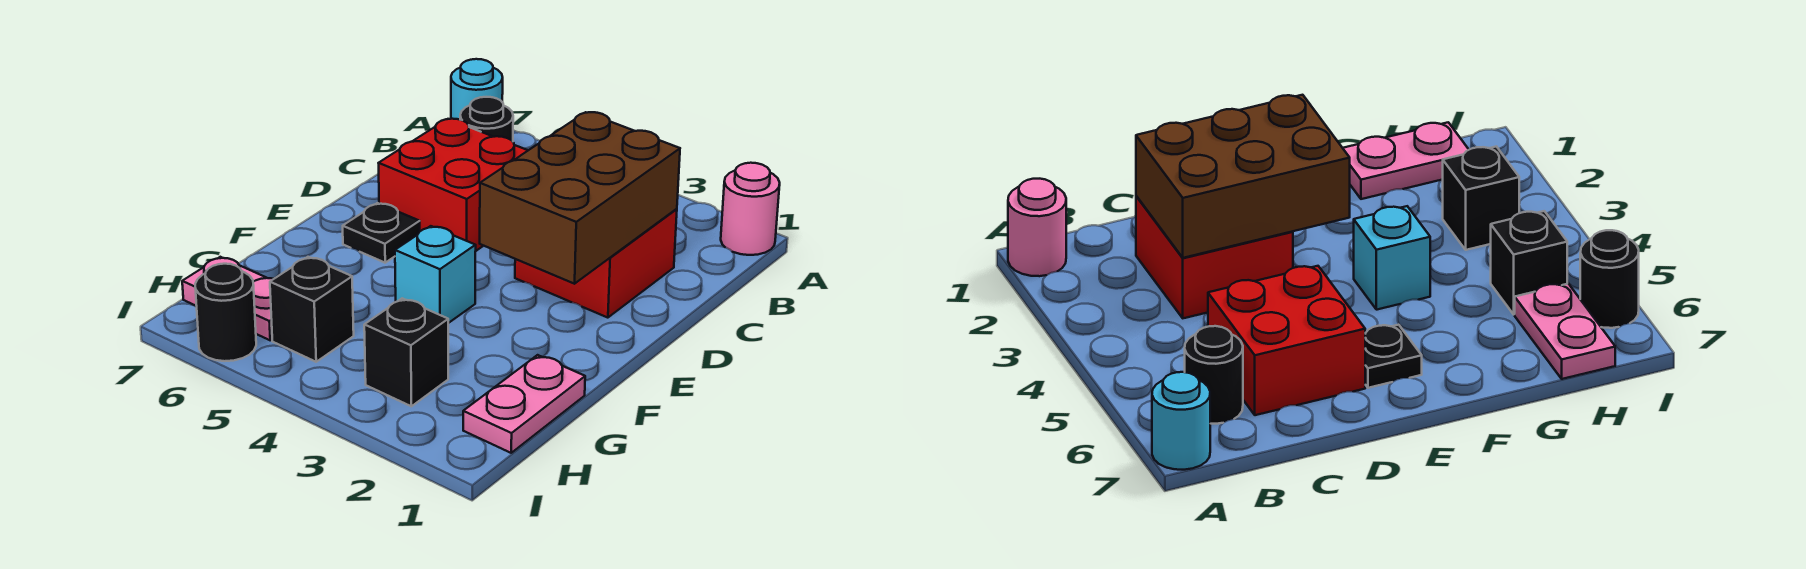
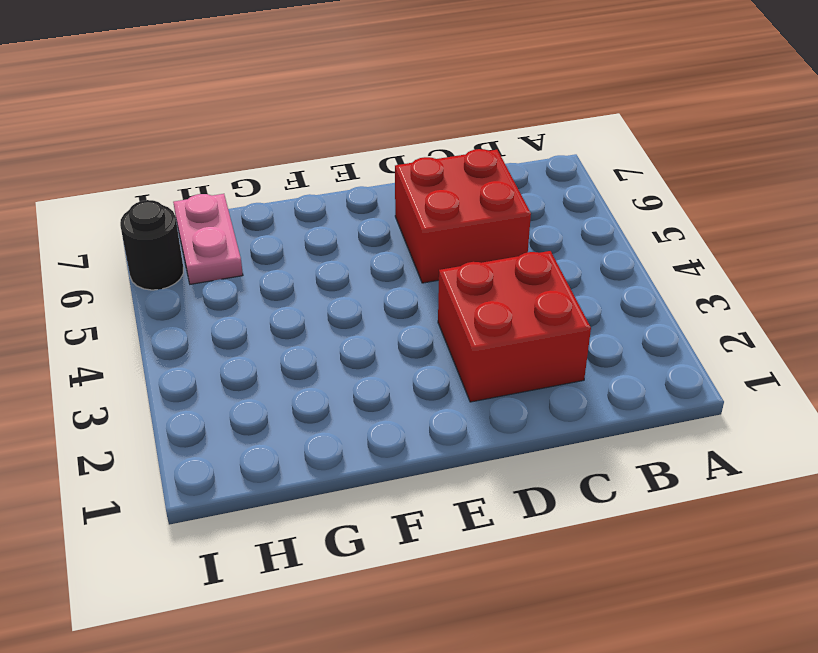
none -> pink round brick A1 level 1
none -> cyan round brick A7 level 1
none -> black round brick B6 level 1

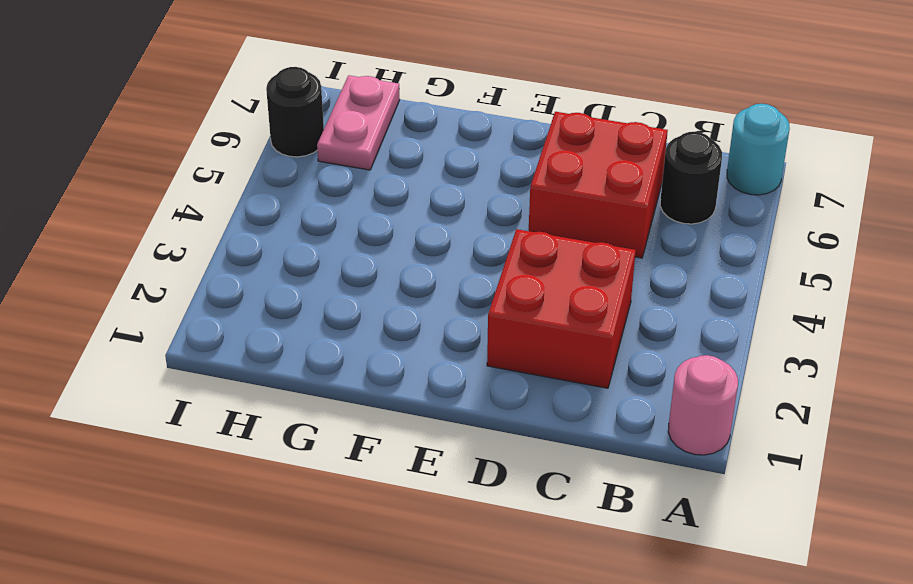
none -> black plate E6 level 1
none -> cyan brick F4 level 1
none -> pink plate G1:H1 level 1

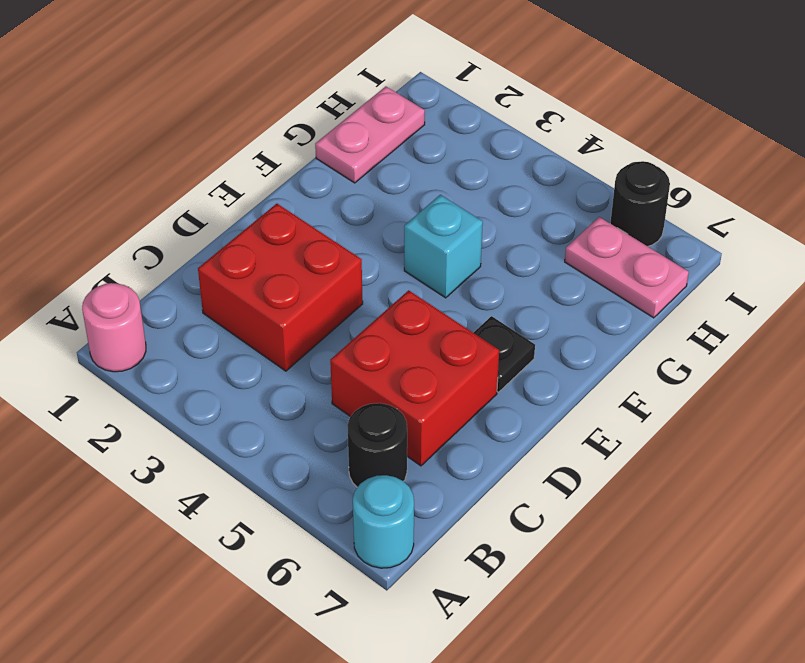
none -> black brick H3 level 1
none -> black brick H5 level 1
none -> brown brick C2:E3 level 2

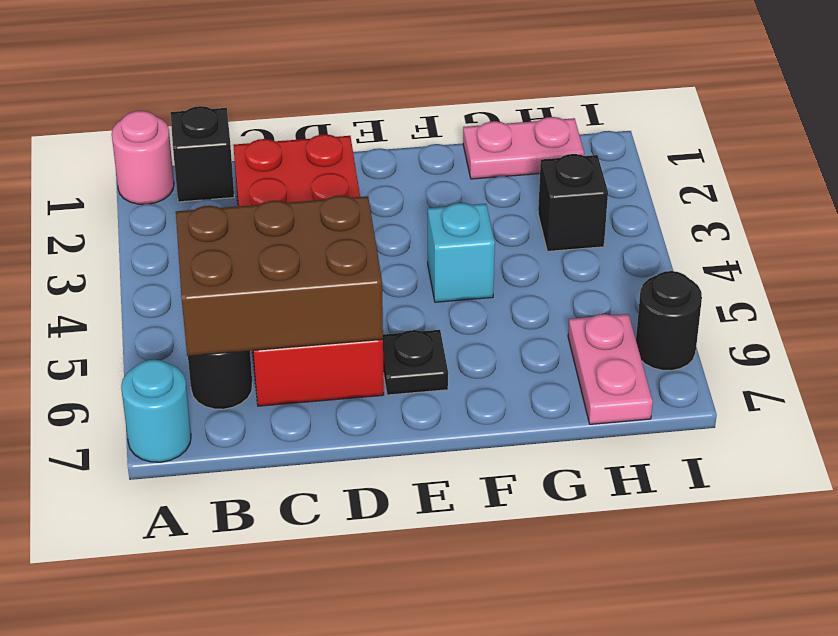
black brick B1 level 1 -> black brick H5 level 1
brown brick B5:D6 level 2 -> brown brick C2:E3 level 2

